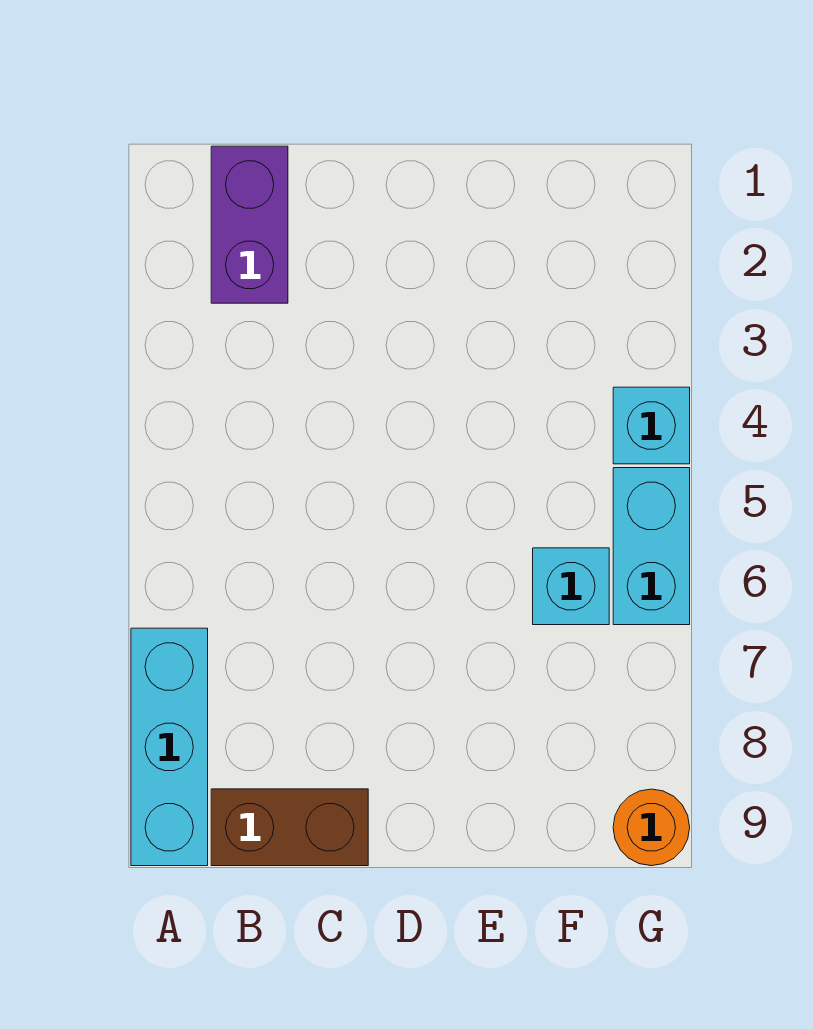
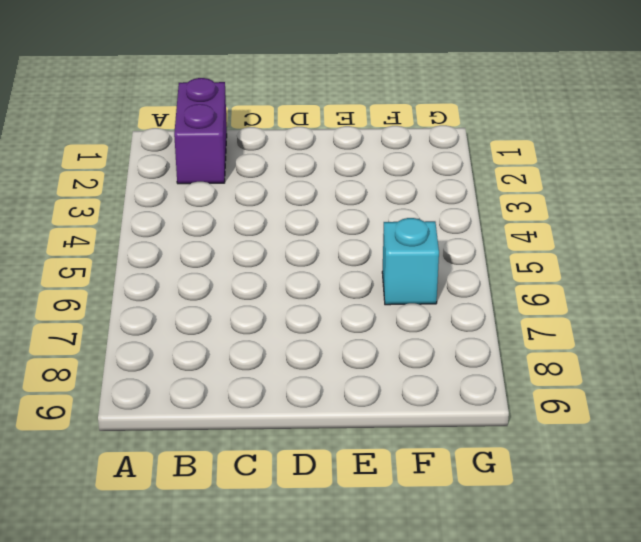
none -> cyan brick A7:A9 level 1
none -> brown brick B9:C9 level 1

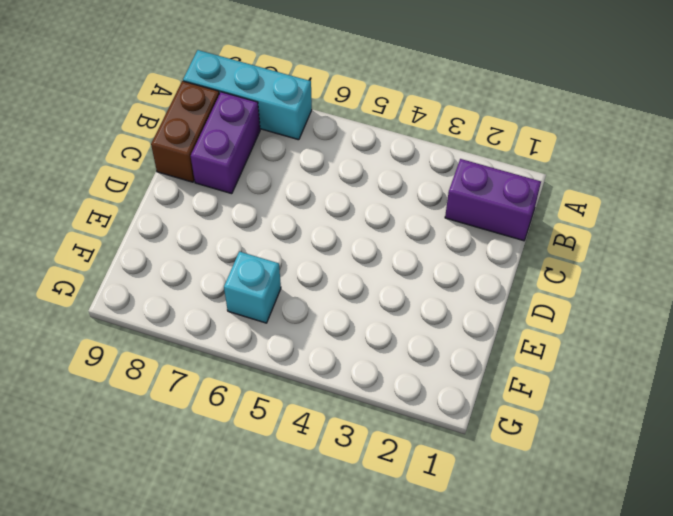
purple brick B8:C8 level 1 -> none
none -> cyan brick G4 level 1
none -> cyan brick G5:G6 level 1

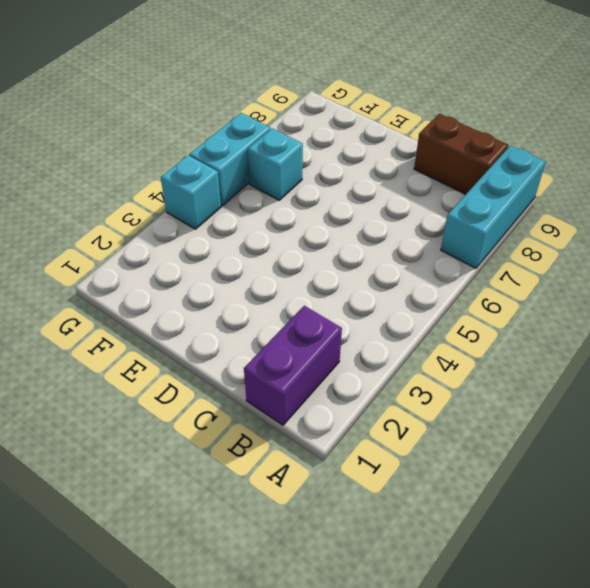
none -> orange round brick G9 level 1

